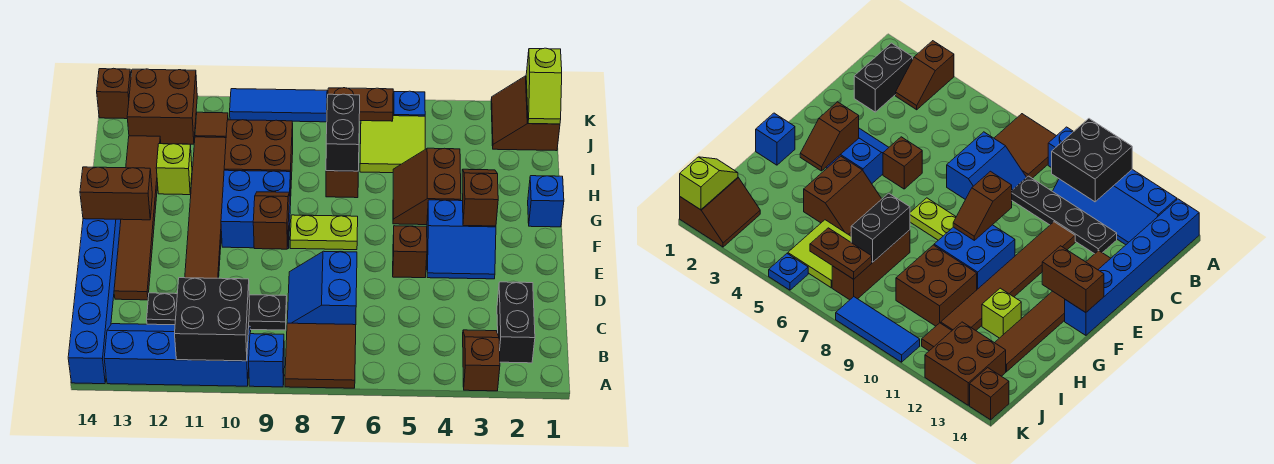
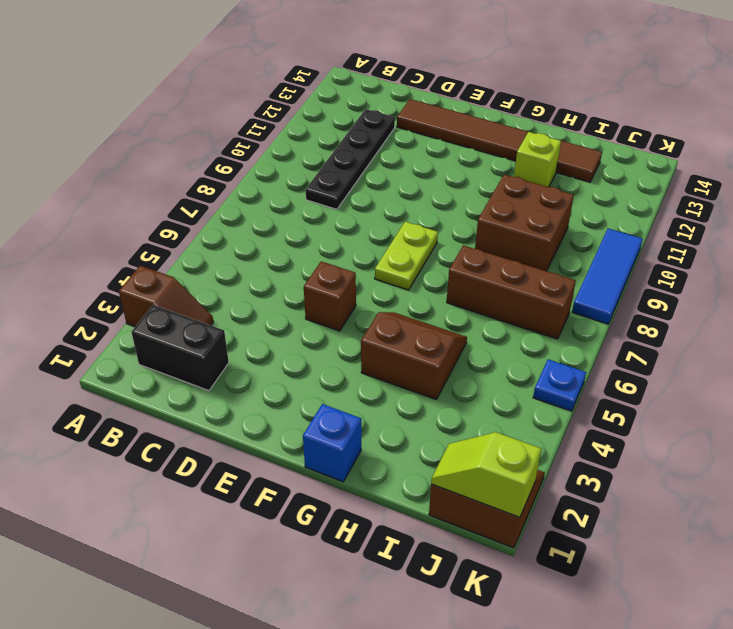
none -> brown tile A7:B8 level 1
none -> blue brick A9 level 1
none -> blue slope A10:B13 level 1 top A
none -> blue brick A14:F14 level 1

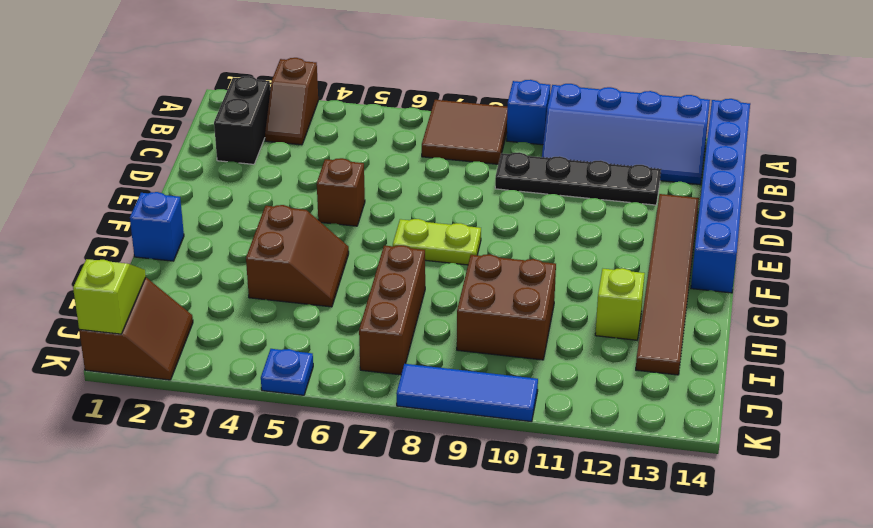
none -> blue slope C7:D8 level 1 top 7
none -> brown tile D11:I11 level 1
none -> blue slope E3:F4 level 1 top F
none -> blue brick F9:G10 level 1

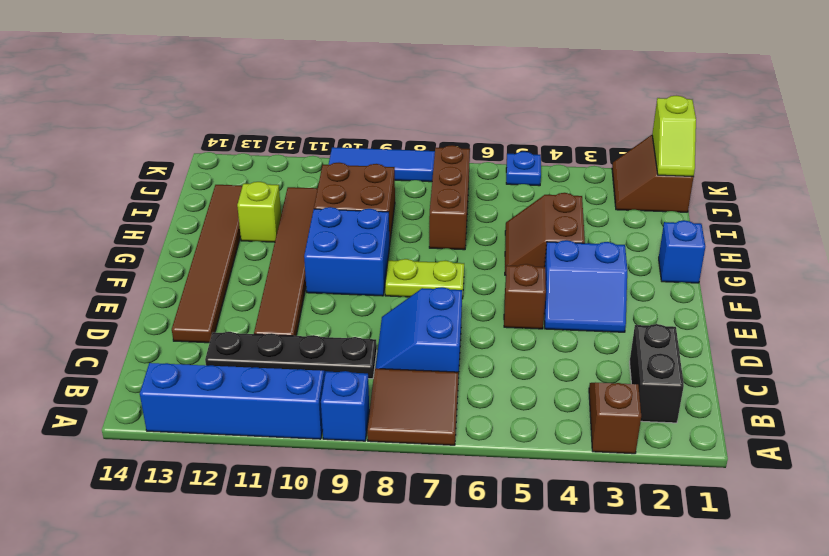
none -> blue brick A14:F14 level 1
none -> lime tile I5:J6 level 1
none -> brown tile J11 level 1
none -> brown brick J12:K13 level 1

